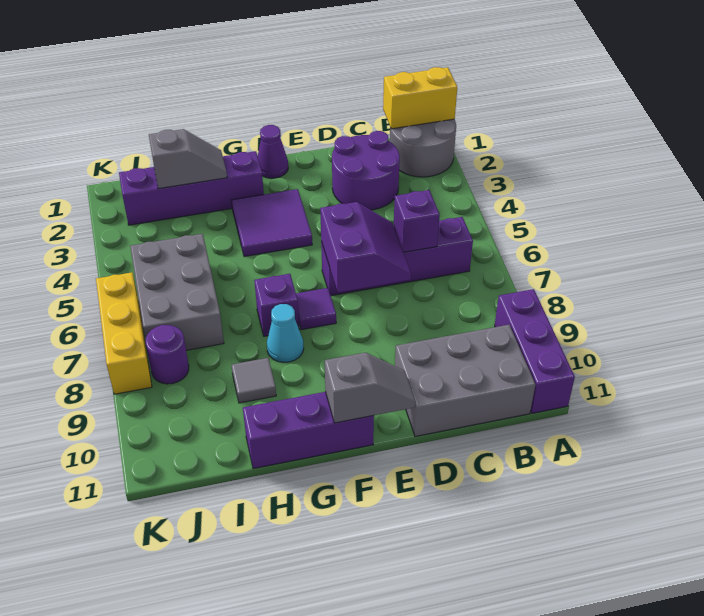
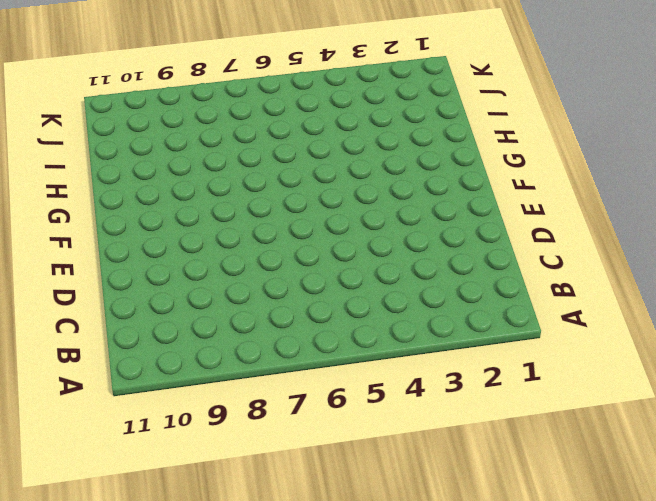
none -> grey round brick A1:B2 level 1
none -> purple brick A9:A11 level 1
none -> purple brick B6:E6 level 1

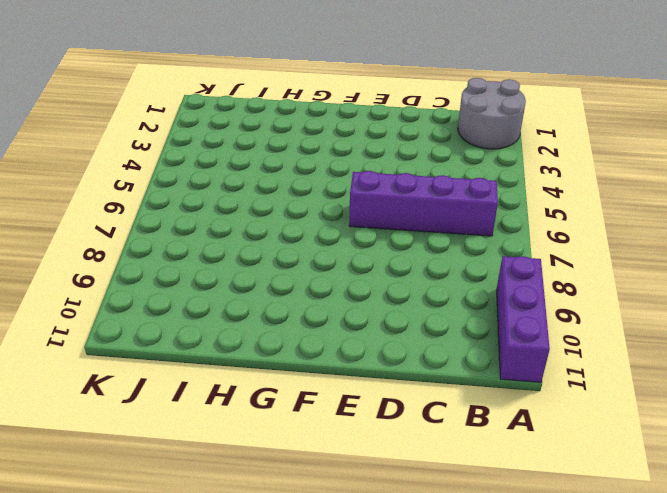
none -> grey brick B10:D11 level 1
none -> purple round brick C2:D3 level 1
none -> purple cone F1 level 1

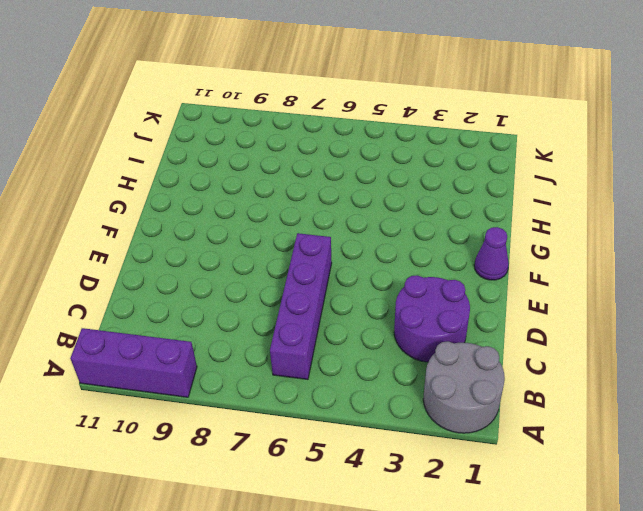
none -> grey brick B10:D11 level 1
none -> purple tile F3:G4 level 1
none -> purple tile F7 level 1

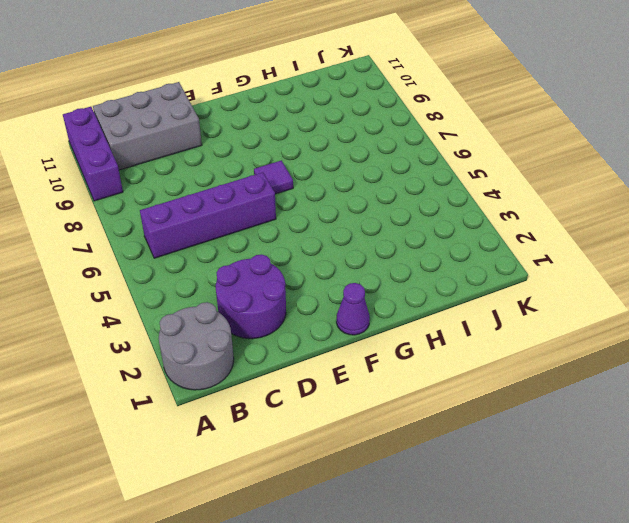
none -> purple tile F3:G4 level 1
none -> purple brick F11:H11 level 1
none -> purple brick G2:J2 level 1

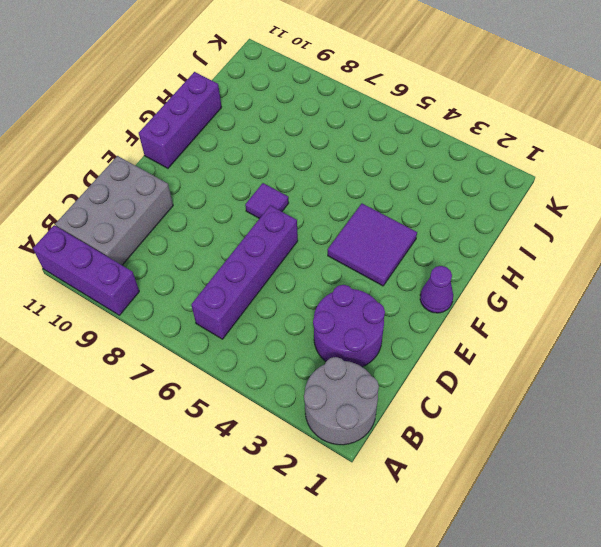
none -> purple brick G2:J2 level 1
none -> purple brick G7 level 1
none -> cyan cone G8 level 1

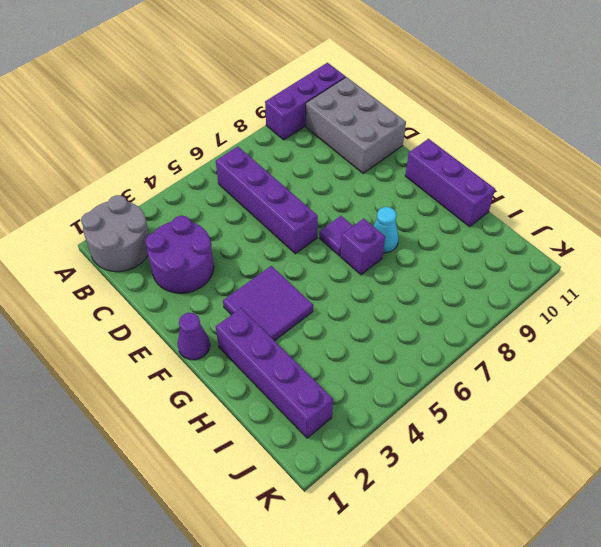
none -> grey tile H9 level 1
none -> grey brick I5:J7 level 1
none -> purple round brick J8 level 1

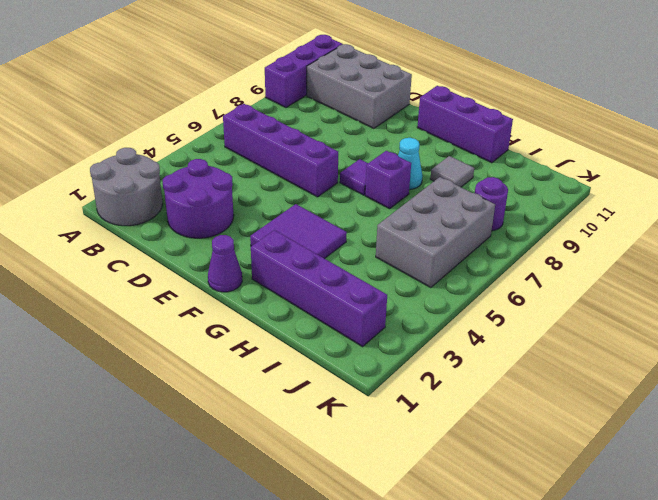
none -> yellow brick K6:K8 level 1
none -> yellow brick A1:B1 level 2
none -> purple brick C6 level 2

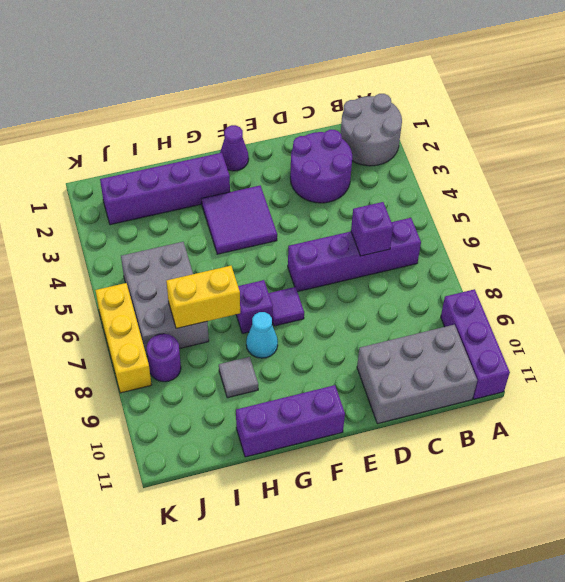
yellow brick H7:I7 level 2 -> yellow brick A1:B1 level 2
none -> purple slope D6:E7 level 2 top E
none -> grey slope E11:F11 level 2 top F
none -> grey slope H2:I2 level 2 top I

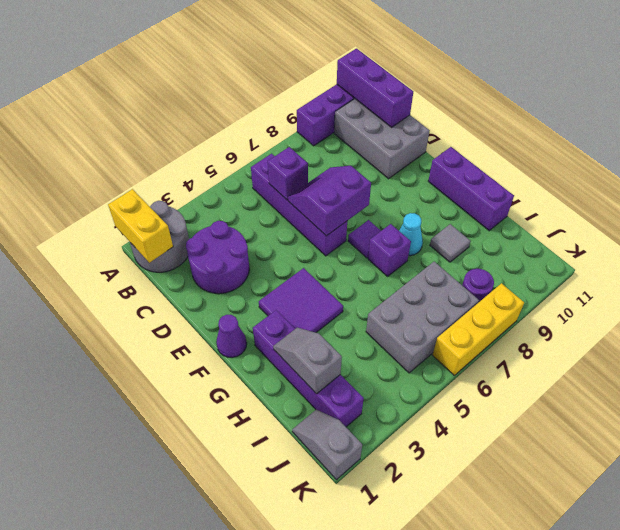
purple brick A11:C11 level 2 -> none
grey slope J1:K1 level 1 top K -> grey slope E11:F11 level 2 top F

